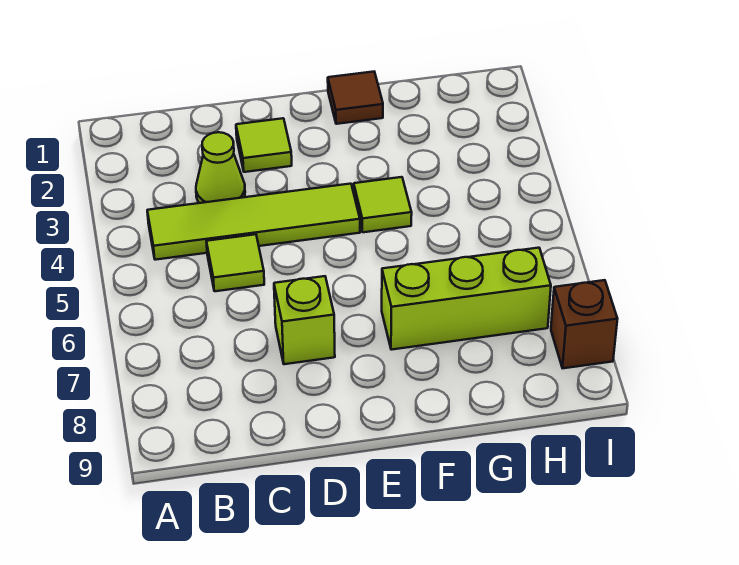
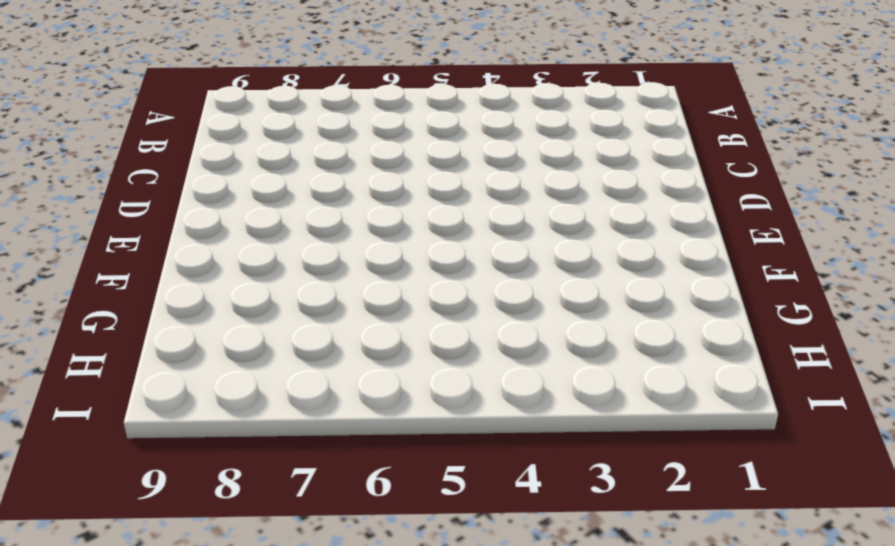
none -> lime tile B4:E4 level 1
none -> lime cone C3 level 1

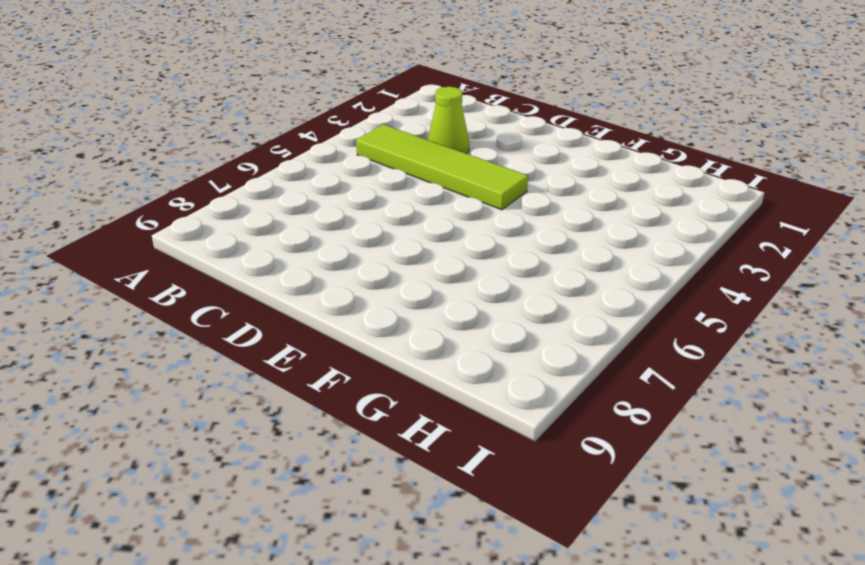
none -> lime tile C5 level 1
none -> lime tile D2 level 1

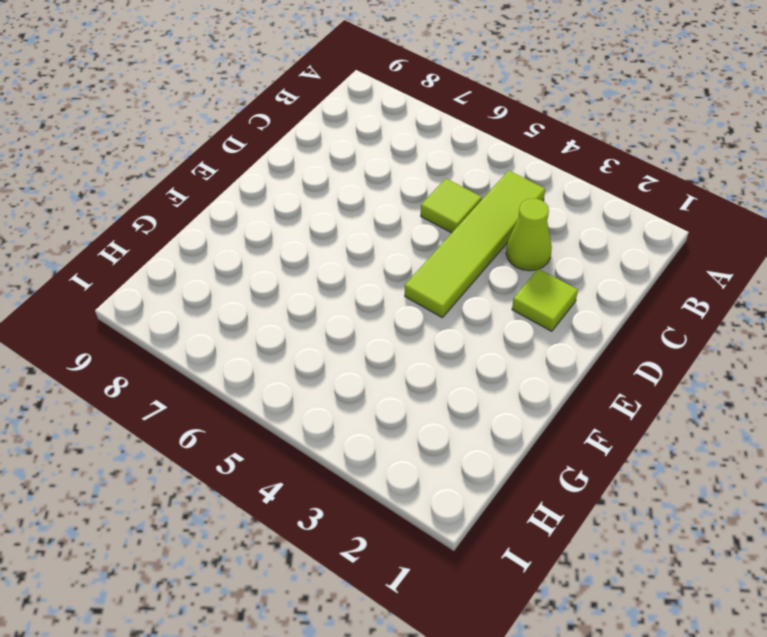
none -> lime brick D7 level 1
none -> brown tile F1 level 1

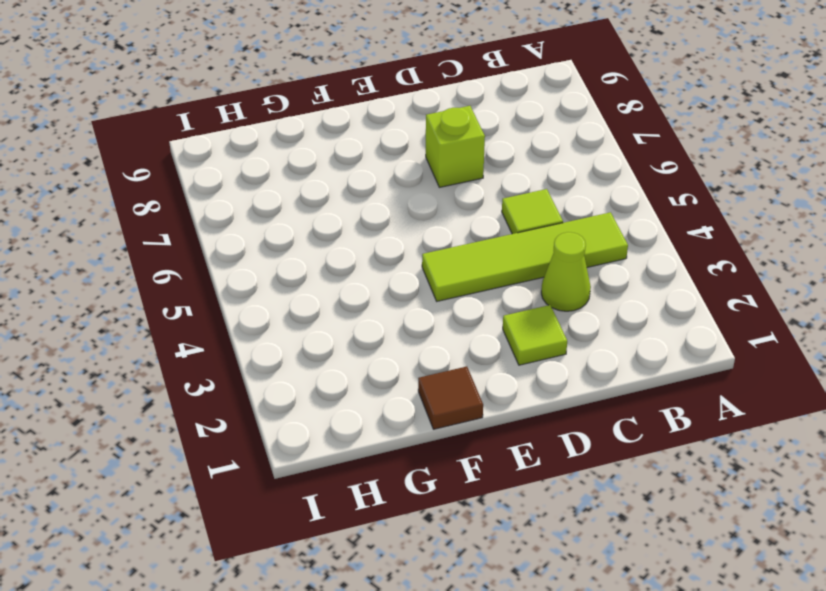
none -> lime tile F4 level 1
none -> lime brick F7:H7 level 1

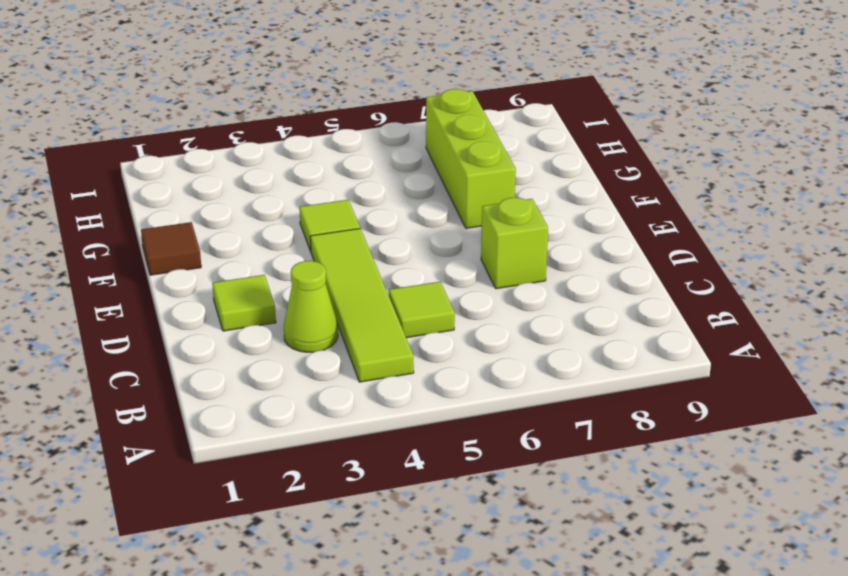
none -> brown brick I8 level 1

